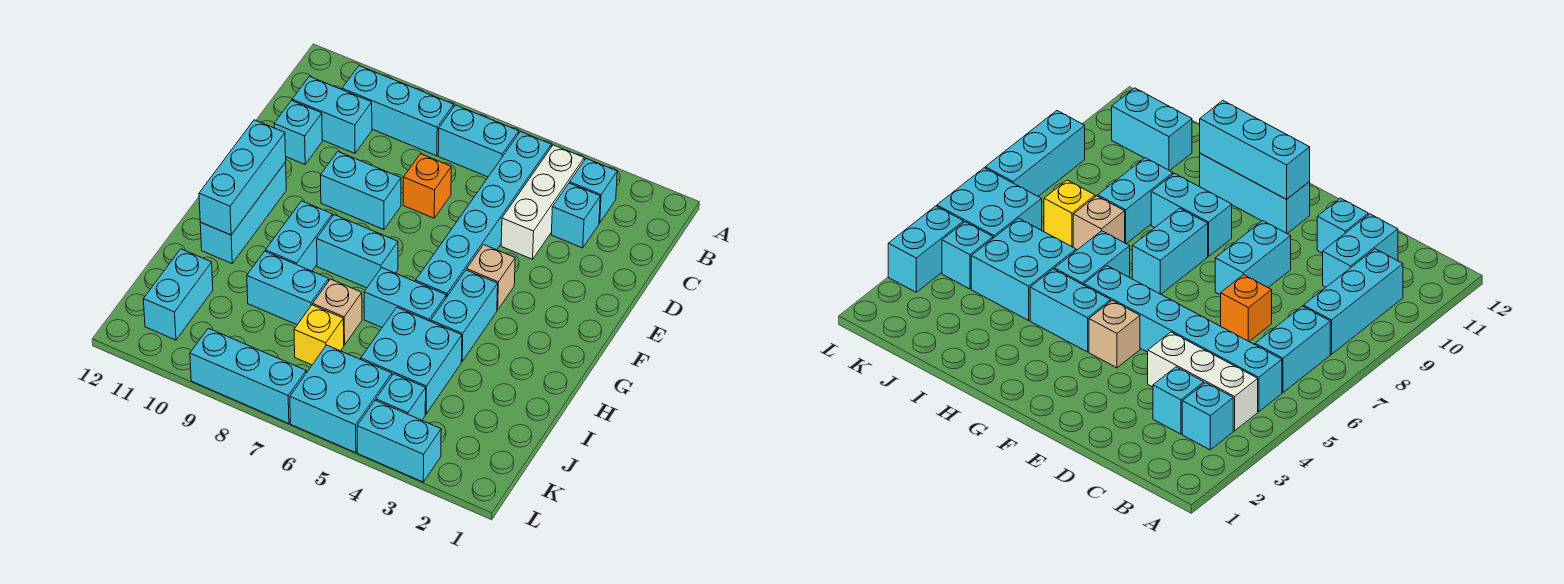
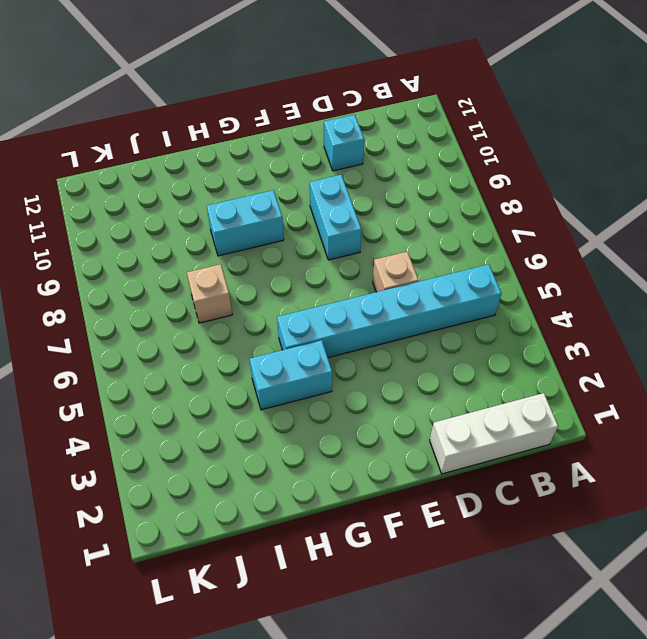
white brick B1:D1 level 1 -> white brick B4:D4 level 1
tan brick D6 level 1 -> tan brick F4 level 1
none -> cyan brick B3 level 1
none -> cyan brick B6:B7 level 1
none -> cyan brick B8:B10 level 1

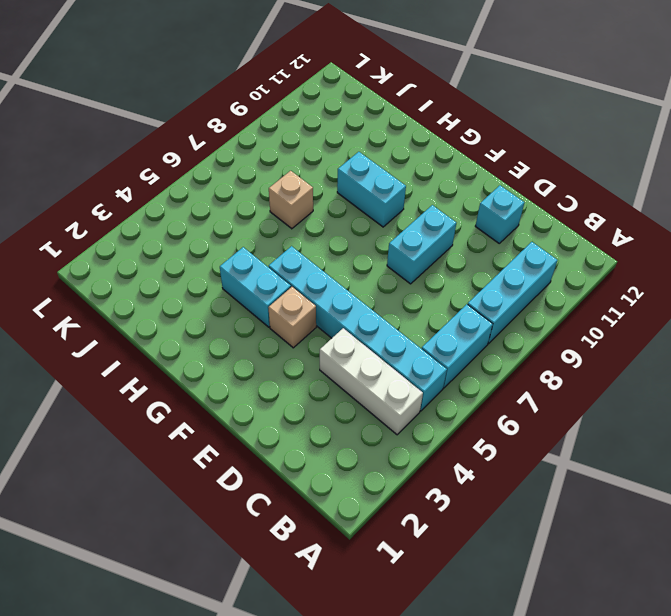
none -> cyan brick B3 level 1
none -> cyan brick C3 level 1
none -> cyan brick C10:C11 level 1

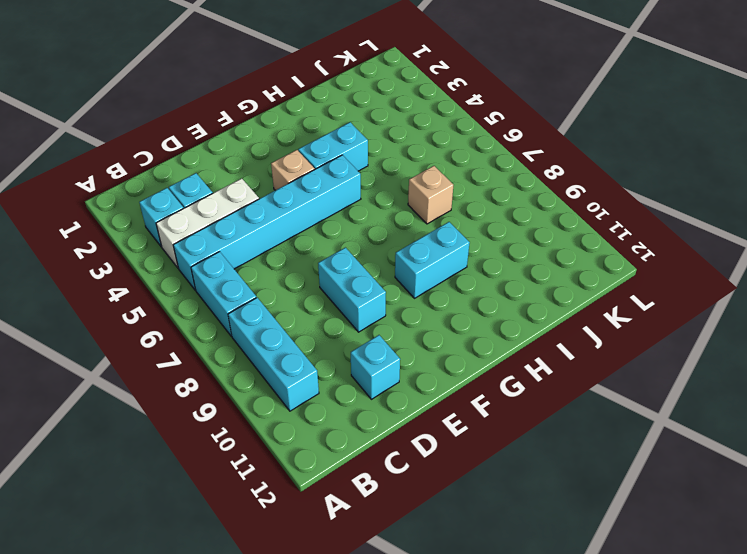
none -> cyan brick C10:C11 level 1
none -> orange brick D7 level 1
none -> cyan brick F11:H11 level 1

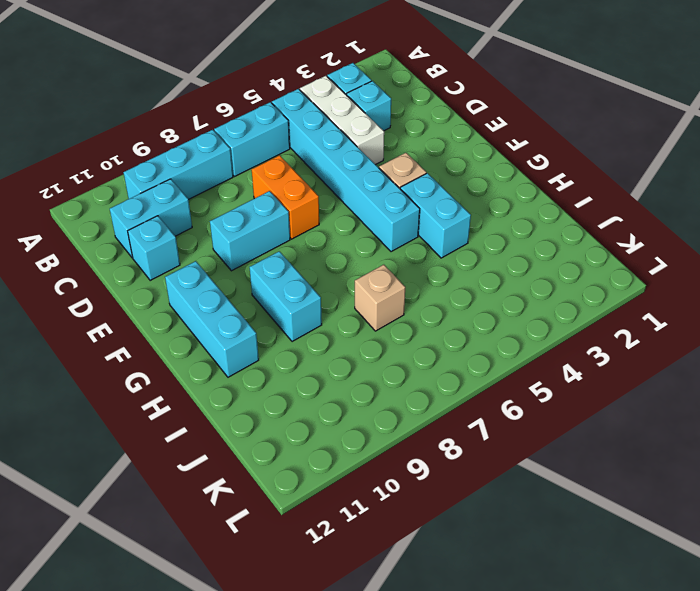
orange brick D7:E7 level 1 -> orange brick D7 level 1
none -> cyan brick G7:G8 level 1
none -> cyan brick H5:H6 level 1
none -> cyan brick I4:J5 level 1

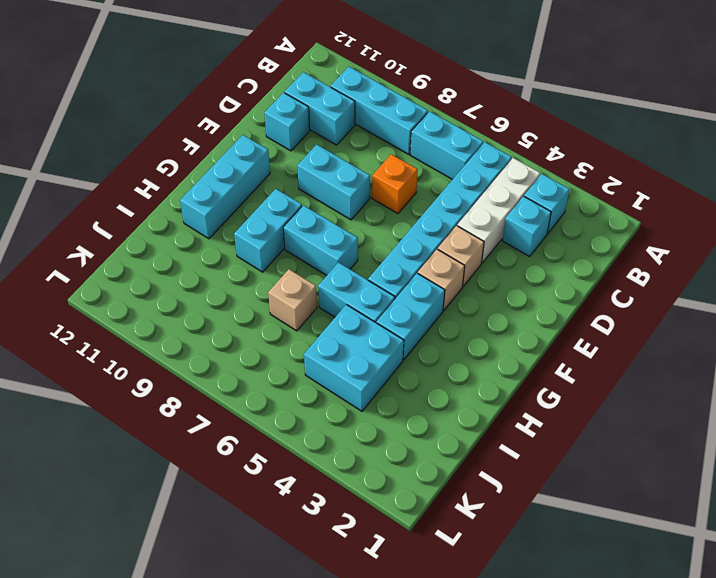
tan brick E4 level 1 -> none
none -> cyan brick I8:I9 level 1
none -> yellow brick J7 level 1
none -> cyan brick J11:K11 level 1

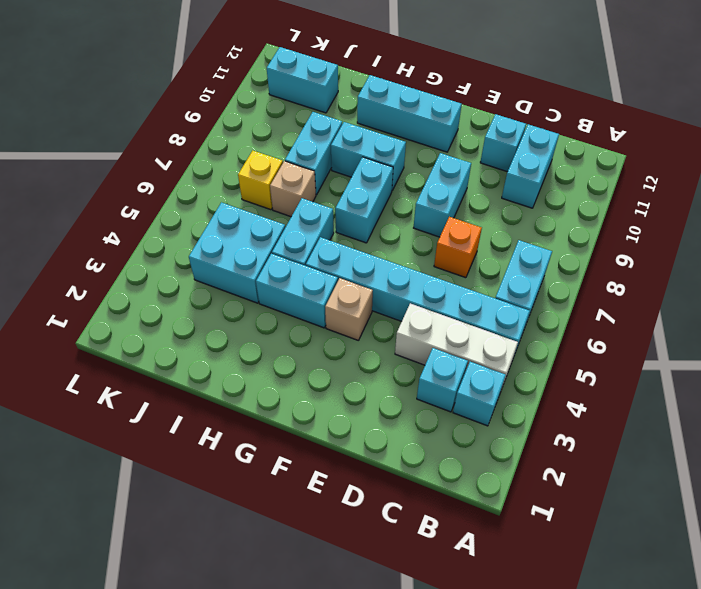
none -> cyan brick B8:B10 level 1
none -> cyan brick K4 level 1
none -> cyan brick K5:L6 level 1

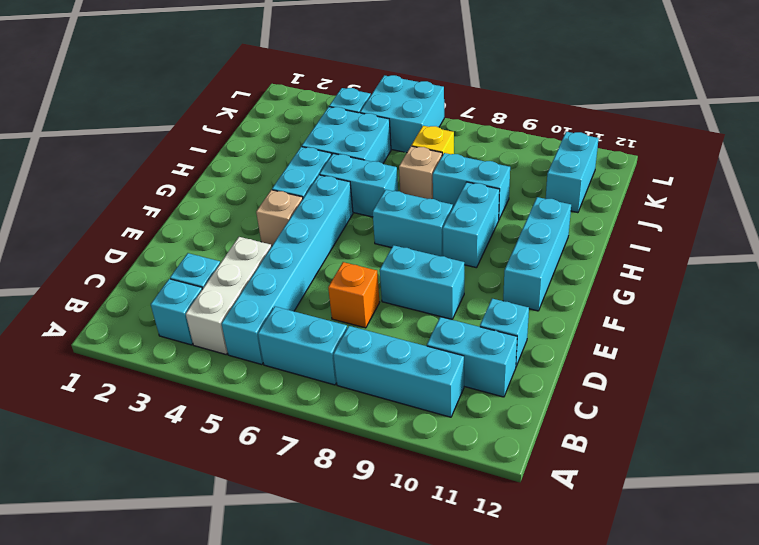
none -> cyan brick L3:L4 level 1
none -> cyan brick L7:L9 level 1
none -> cyan brick F11:H11 level 2

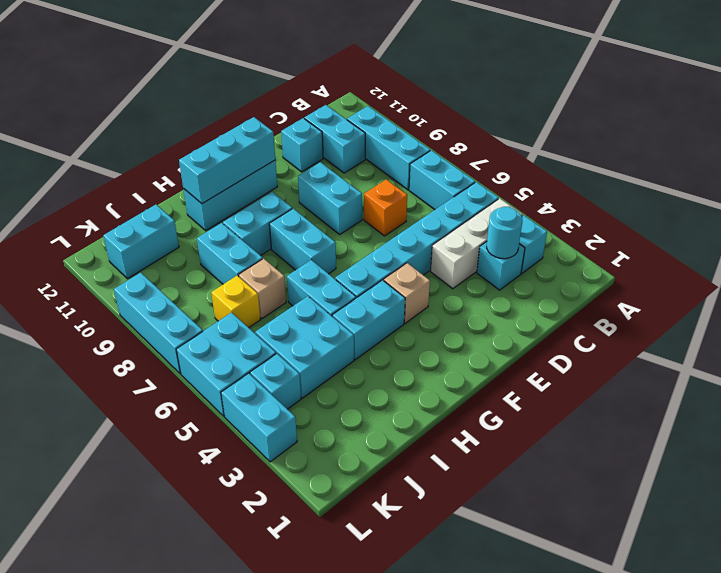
cyan round brick C3 level 2 -> none

